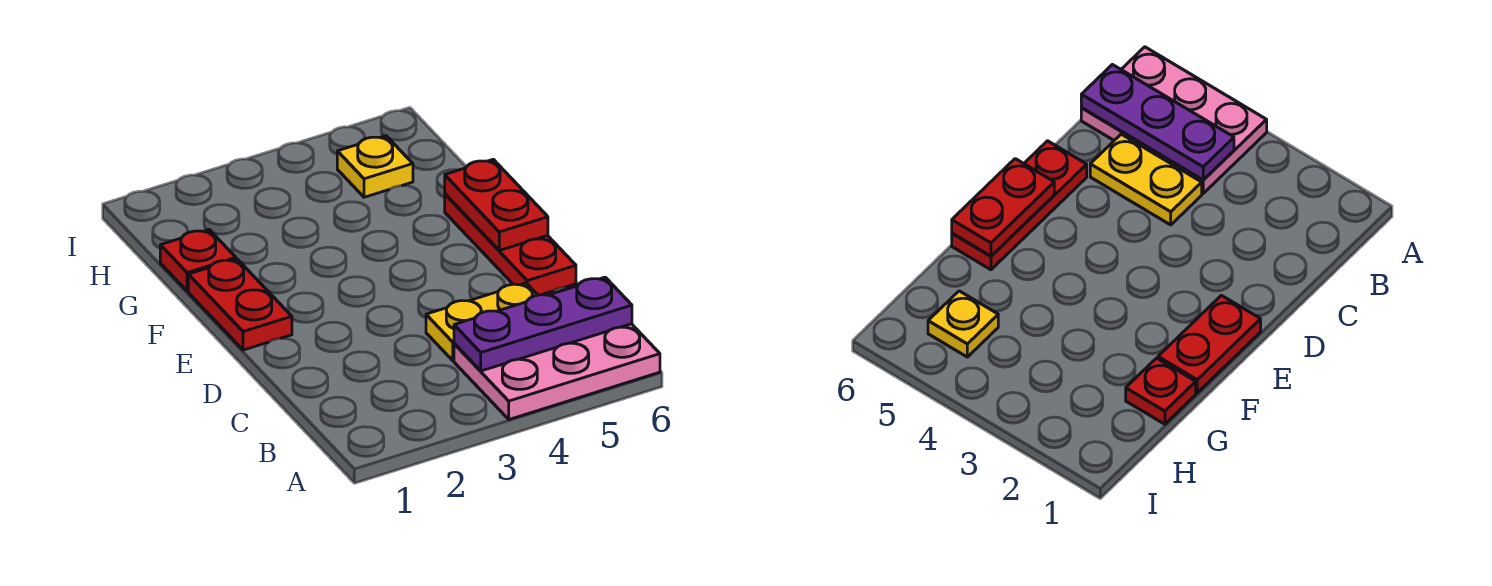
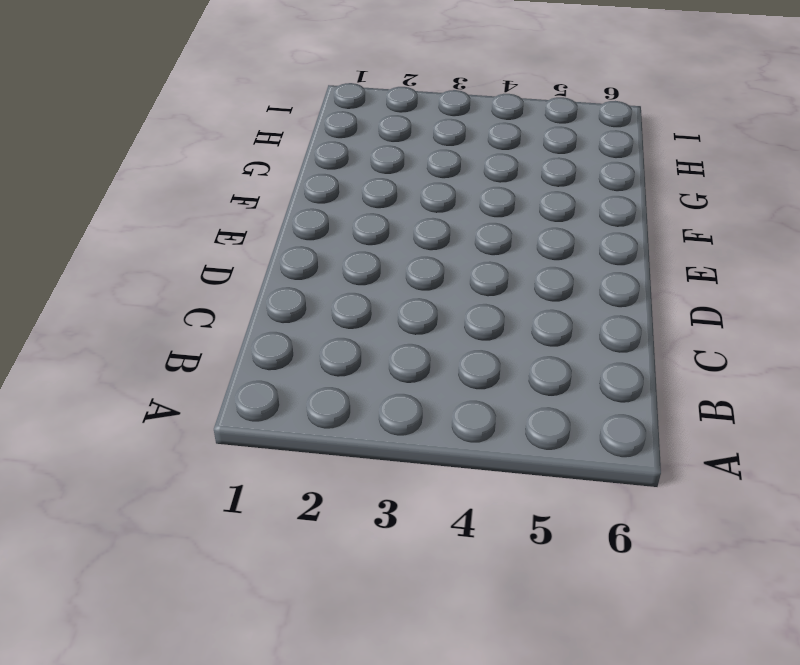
none -> pink plate A4:B6 level 1
none -> yellow plate C4:C5 level 1

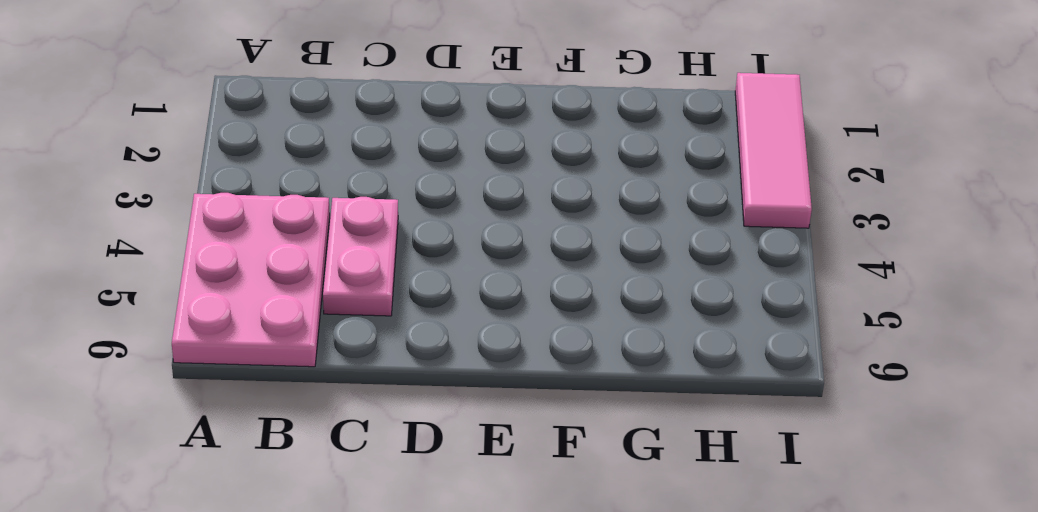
pink plate C4:C5 level 1 -> yellow plate C4:C5 level 1
pink tile I1:I3 level 1 -> none
none -> red plate D6:F6 level 1
none -> red plate E1:F1 level 1

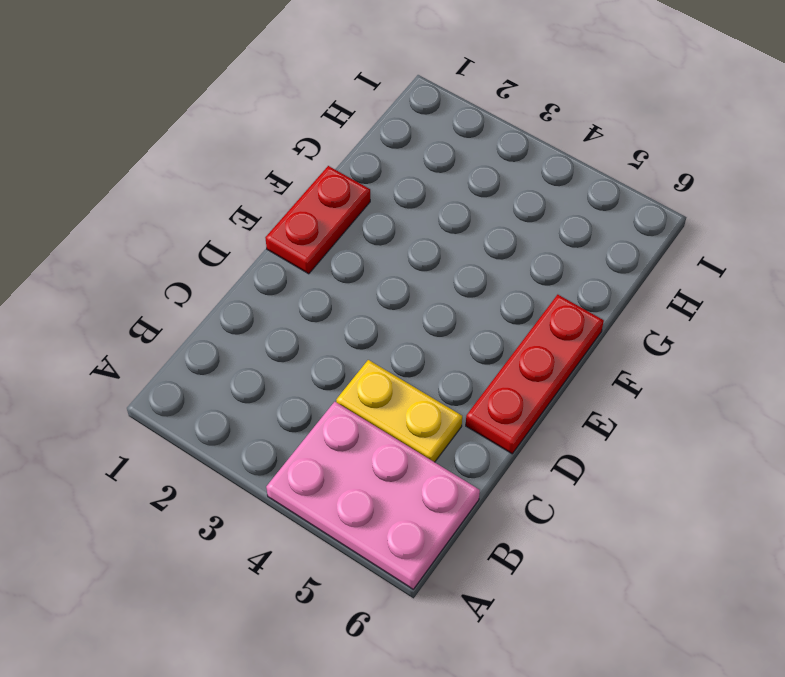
none -> red plate G1 level 1
none -> yellow plate H5 level 1

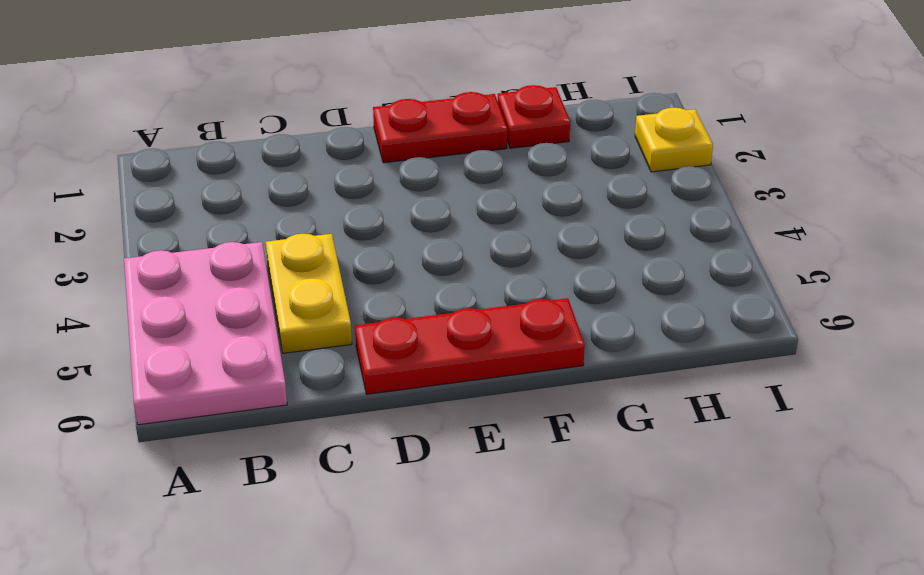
yellow plate I2 level 1 -> yellow plate H5 level 1
none -> purple plate B4:B6 level 2
none -> red plate E6:F6 level 2

